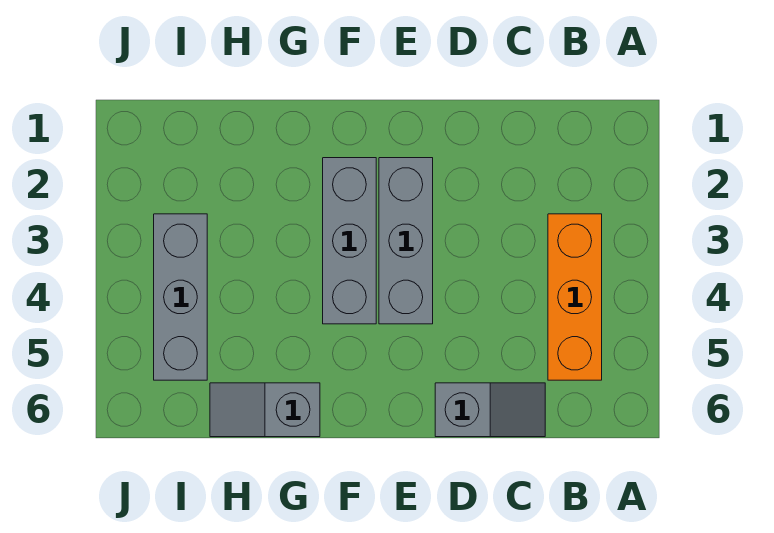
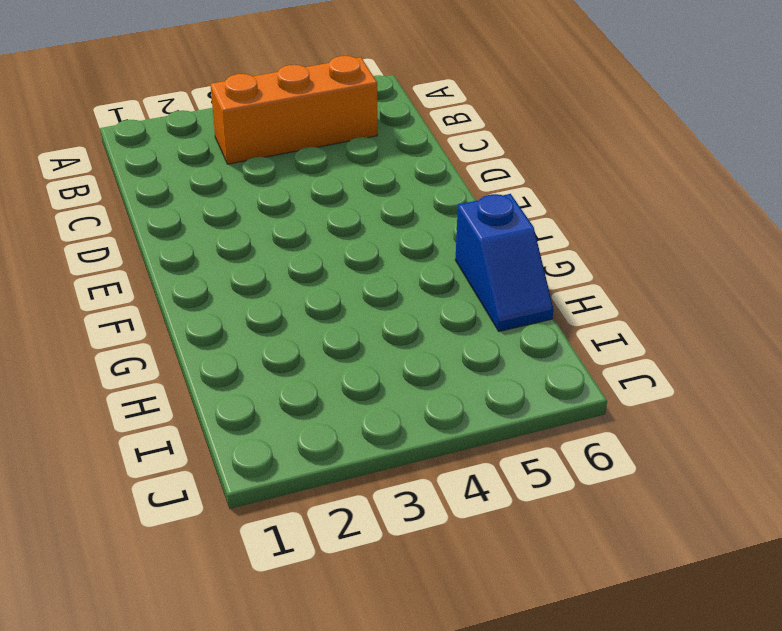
blue slope G6:H6 level 1 top G -> grey slope G6:H6 level 1 top G
none -> grey slope C6:D6 level 1 top D
none -> grey brick E2:E4 level 1

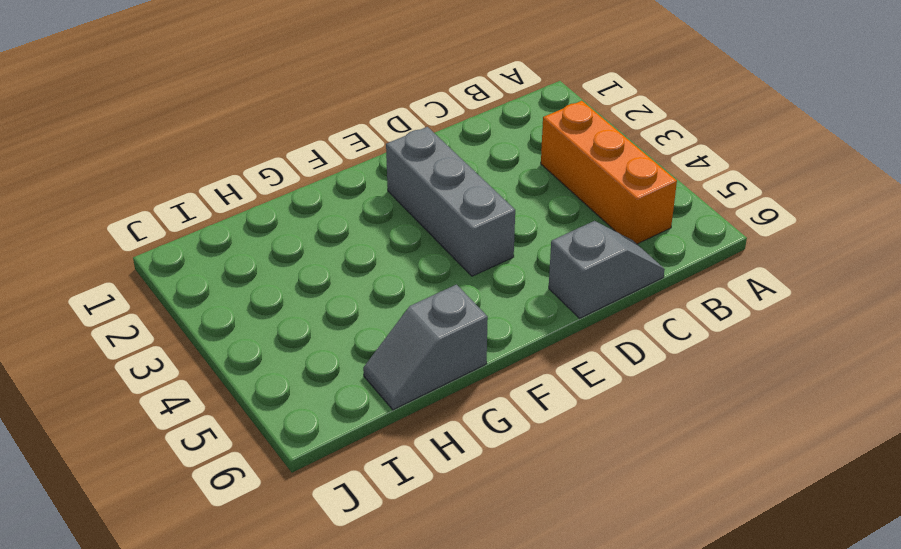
none -> grey brick F2:F4 level 1
none -> grey brick I3:I5 level 1

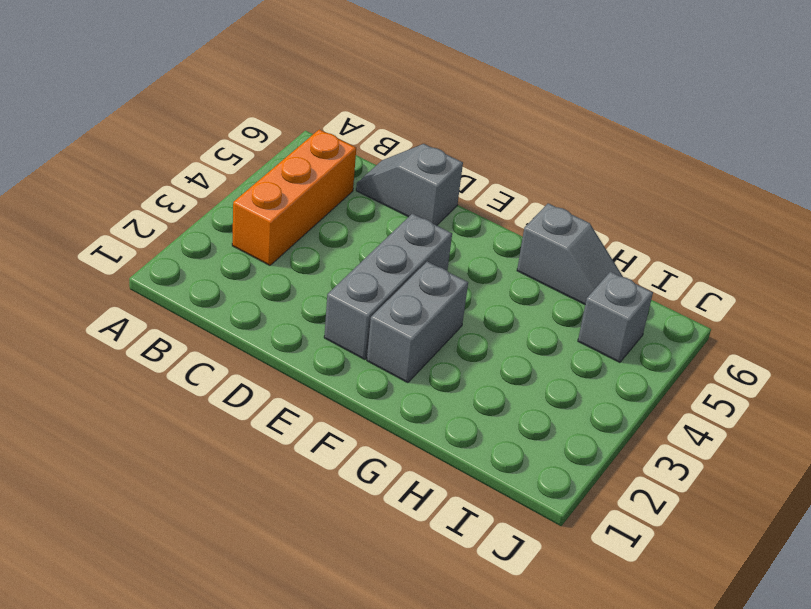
grey brick F2:F3 level 1 -> grey brick F2:F4 level 1
grey brick I5 level 1 -> grey brick I3:I5 level 1

